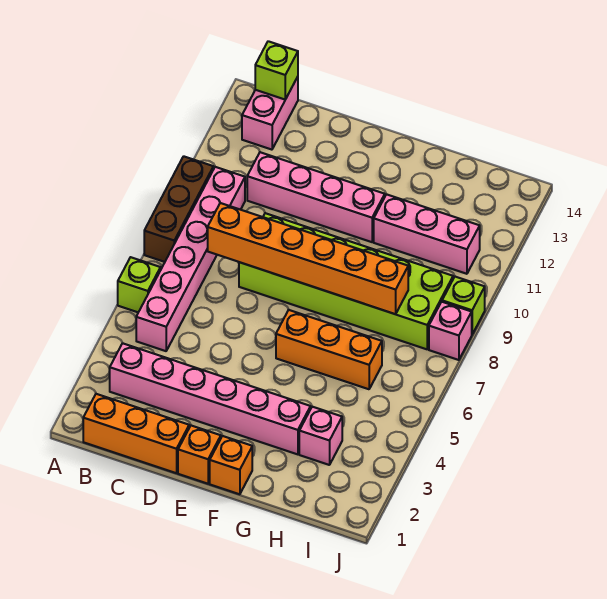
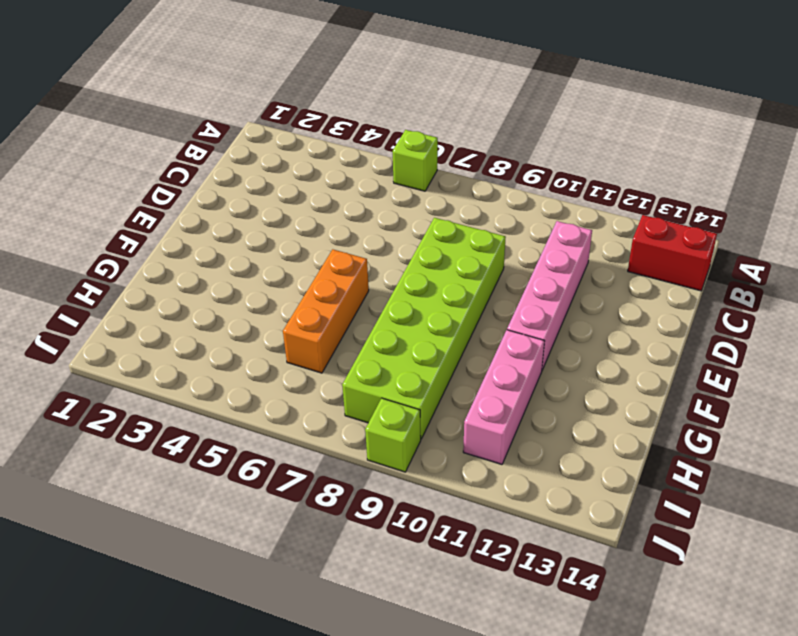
red brick B13:B14 level 1 -> pink brick B13:B14 level 1
none -> brown brick A8:A10 level 1
none -> orange brick B1:D1 level 1
none -> pink brick B3:G3 level 1

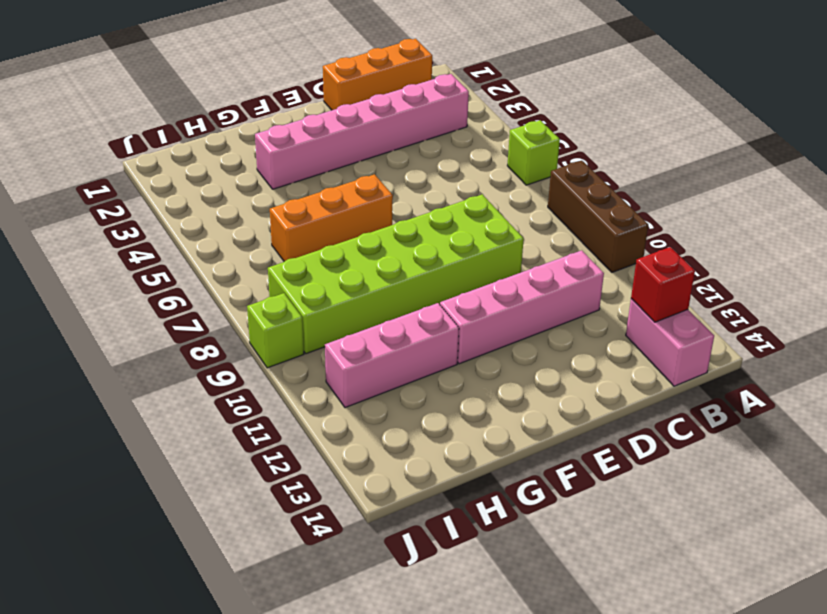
red brick B13 level 2 -> none
none -> pink brick B5:B10 level 1
none -> orange brick E1 level 1
none -> orange brick F1 level 1

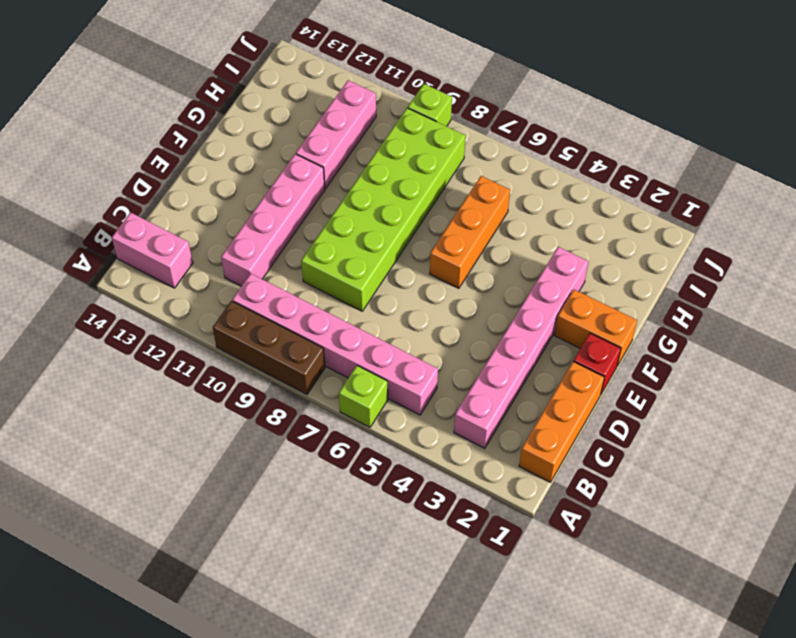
red brick E1 level 1 -> orange brick E1 level 1
orange brick F1:F2 level 1 -> orange brick F1 level 1
none -> pink brick H3 level 1
none -> pink brick J8 level 1
none -> lime brick B14 level 2

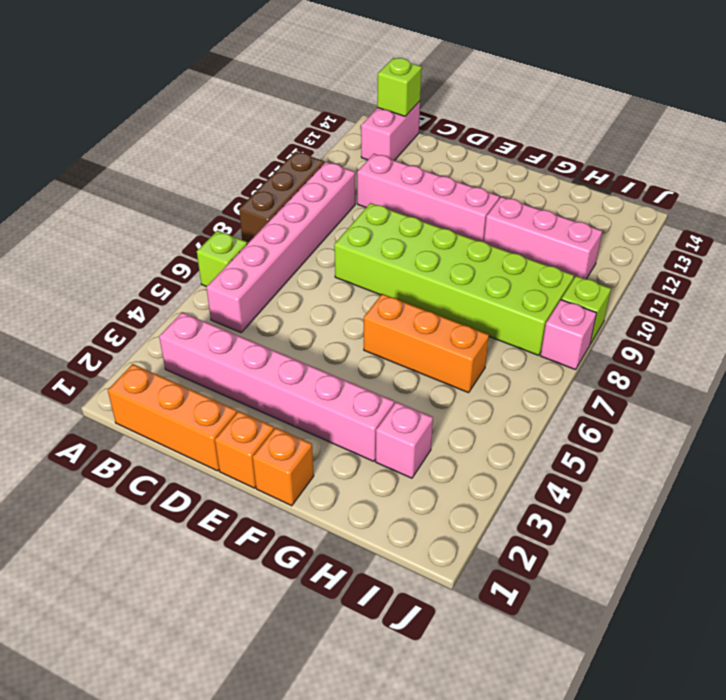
none -> orange brick C8:H8 level 2

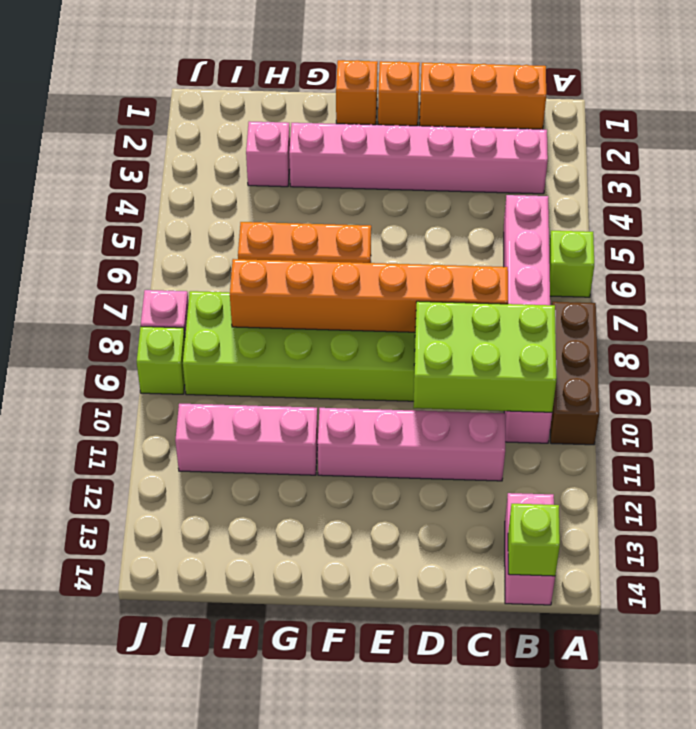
lime brick B9:D10 level 2 -> none

